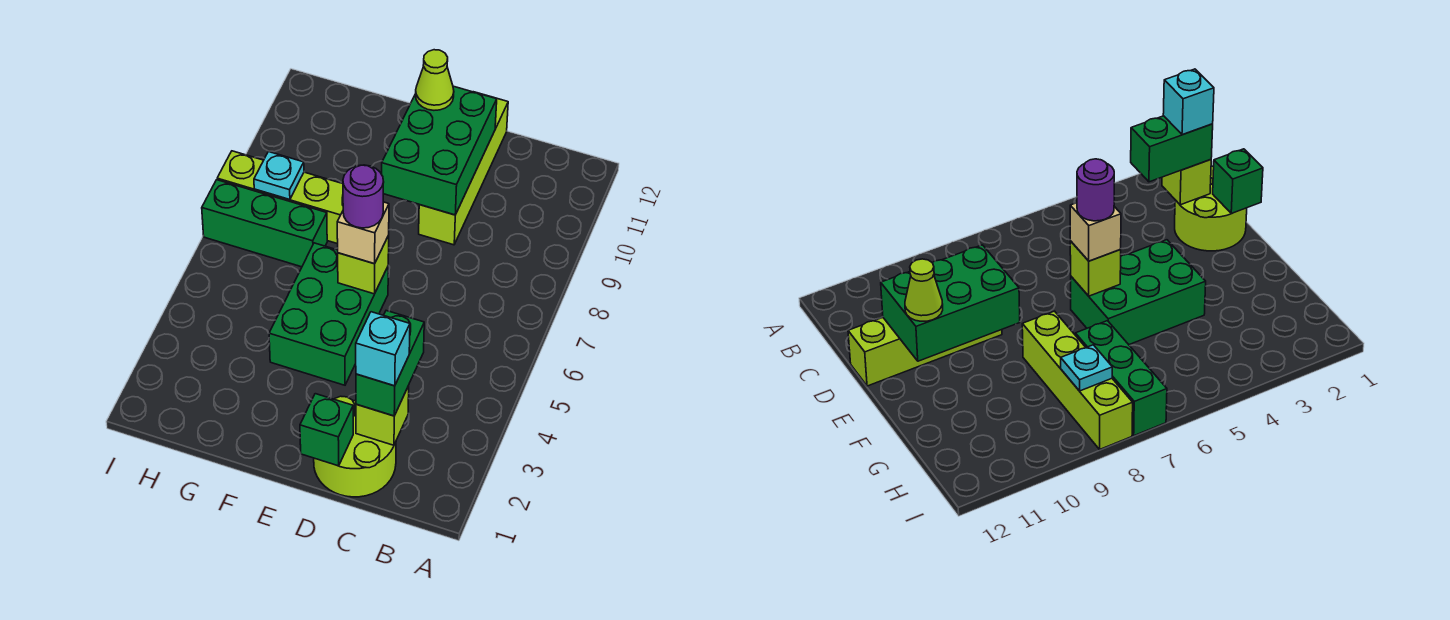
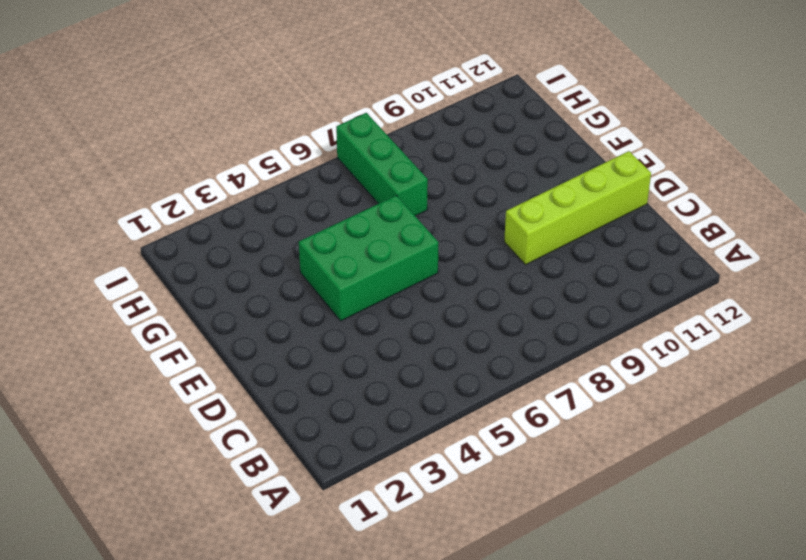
none -> lime round brick C1:D2 level 1
none -> lime brick F8:I8 level 1
none -> lime brick C2 level 2

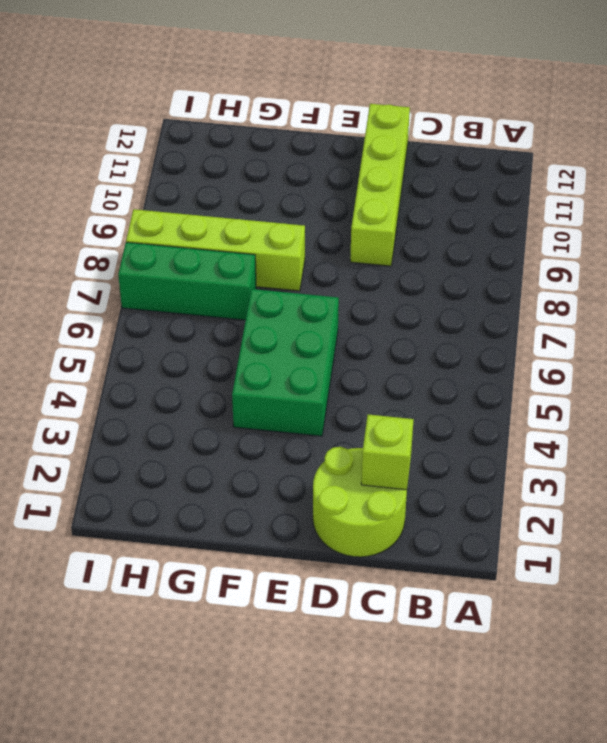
none -> green brick D1 level 2
none -> green brick D9:E11 level 2
none -> lime brick E6 level 2

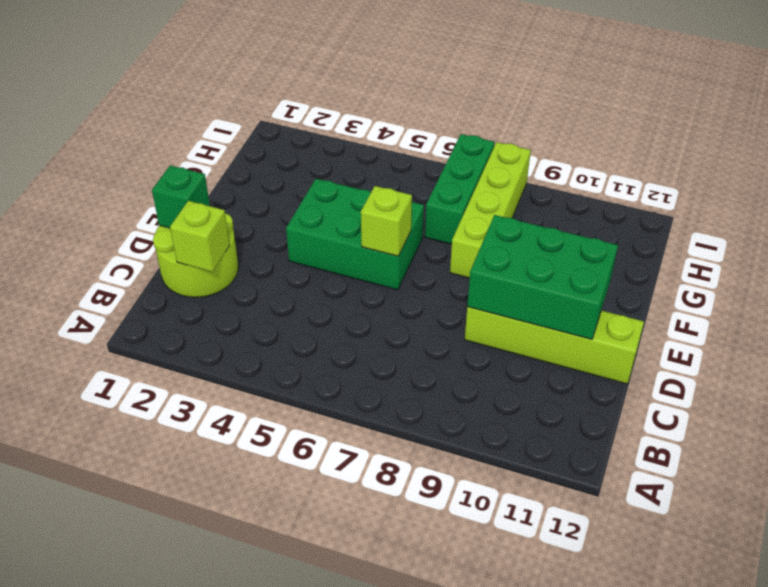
none -> cyan plate H8 level 2
none -> green brick C2:C3 level 3
none -> tan brick E6 level 3

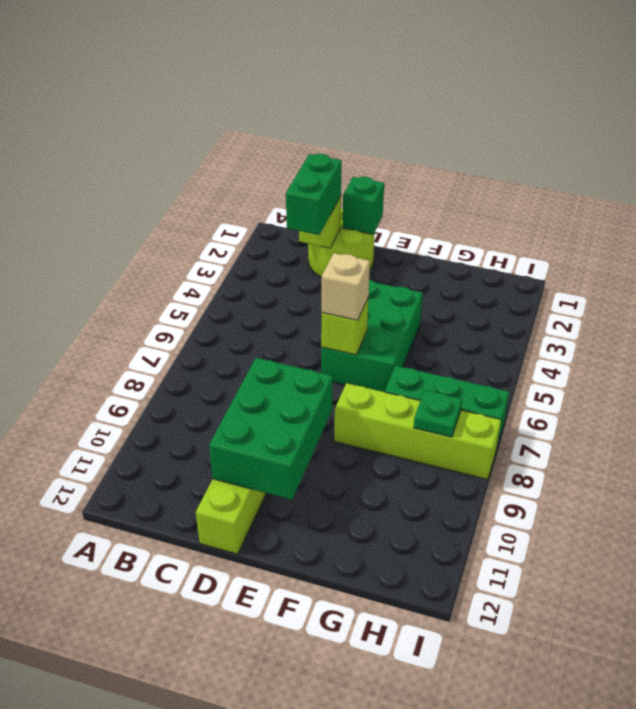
green plate H8 level 2 -> cyan plate H8 level 2
none -> lime cone E11 level 3
none -> cyan brick C2 level 4
none -> purple round brick E6 level 4

